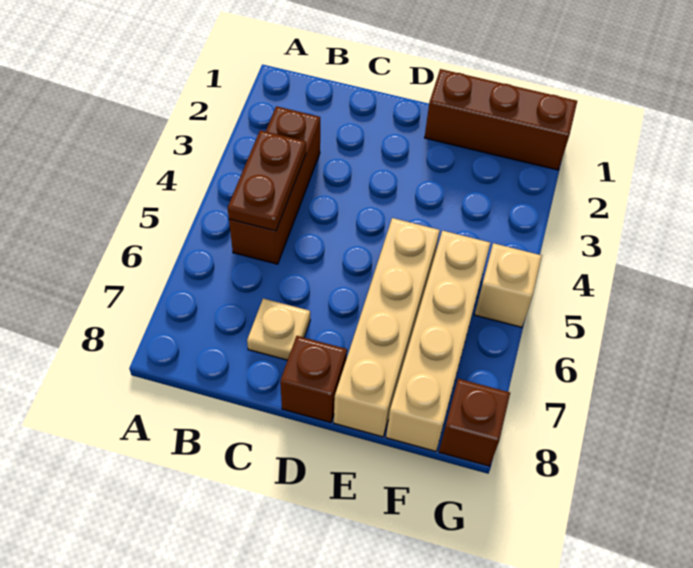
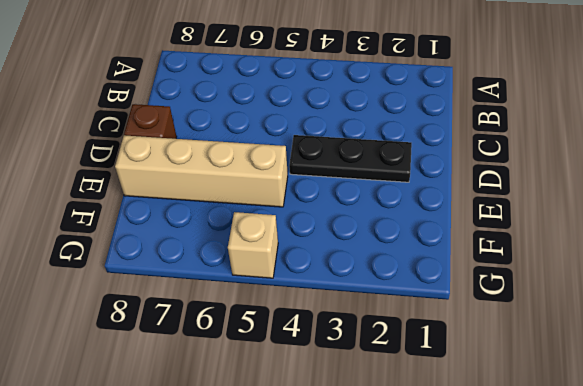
black plate D2:D4 level 1 -> none
none -> brown brick B3:B5 level 1
none -> tan plate C7 level 1

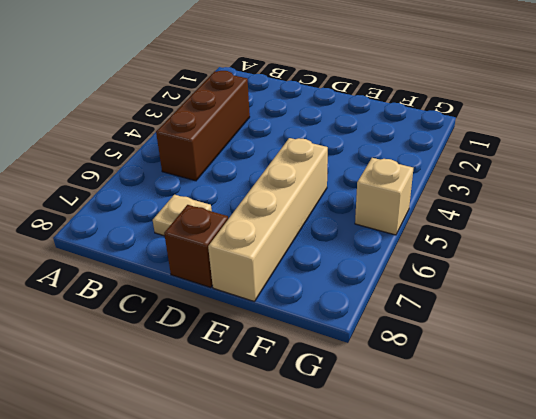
none -> brown brick E1:G1 level 1
none -> tan brick F5:F8 level 1

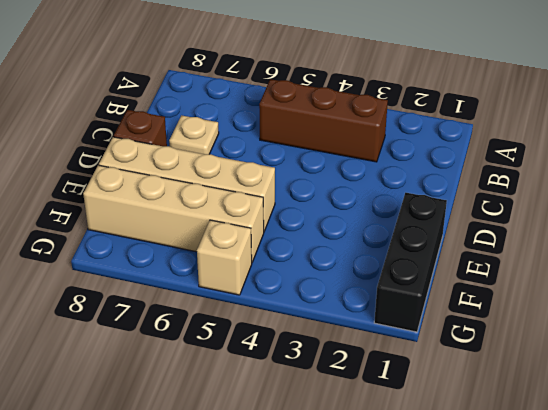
black brick E1:G1 level 1 -> brown brick E1:G1 level 1
none -> brown brick G8 level 1
none -> brown plate B4:B5 level 2

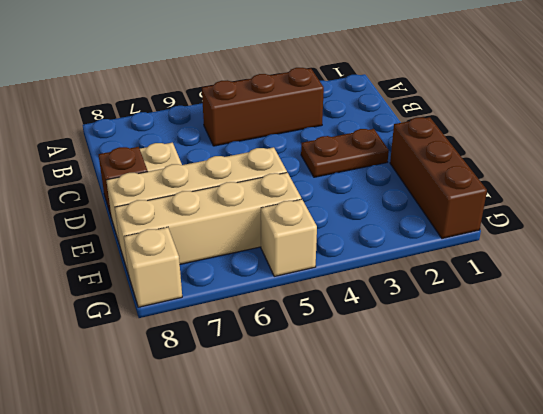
brown plate D2:D3 level 1 -> brown plate B4:B5 level 2
tan brick G8 level 1 -> brown brick G8 level 1

